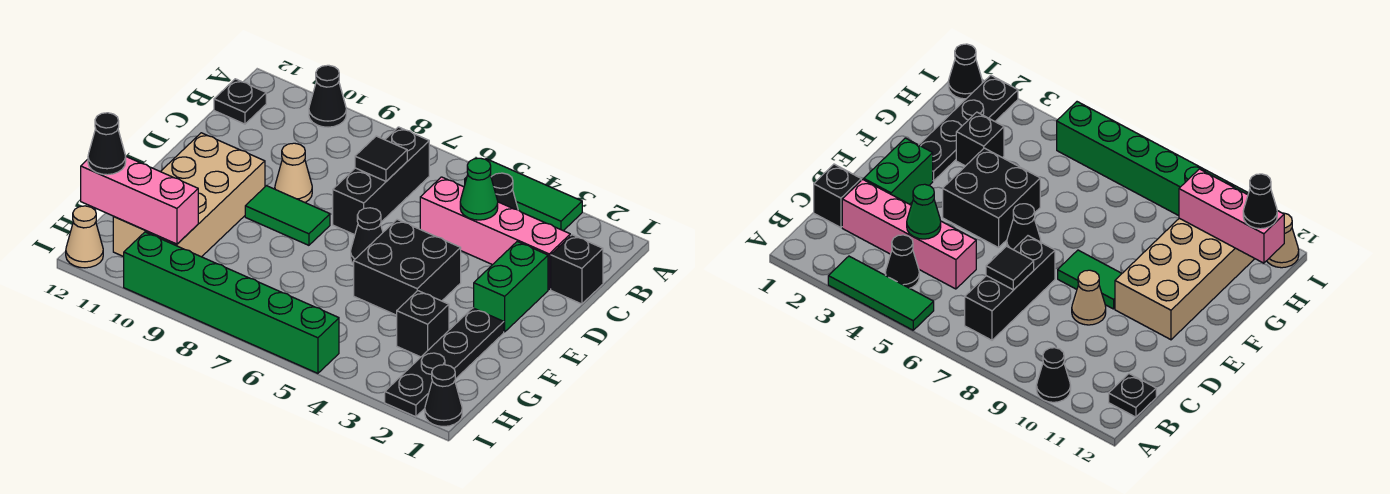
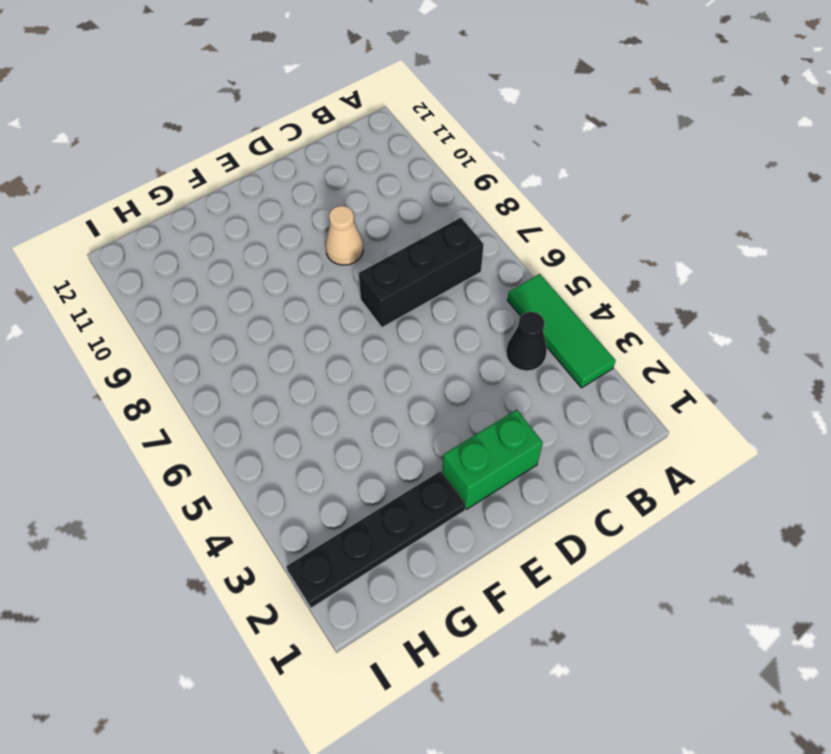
none -> black cone A10 level 1
none -> black plate B12 level 1
none -> black brick C1 level 1

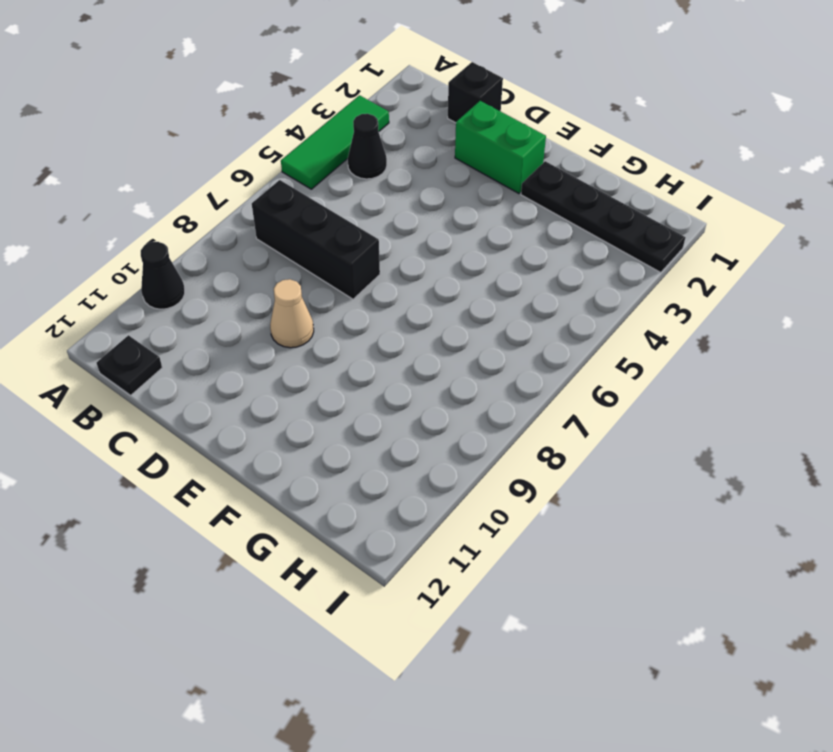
none -> pink brick C2:C5 level 1
none -> black brick E4:F5 level 1
none -> black cone E6 level 1

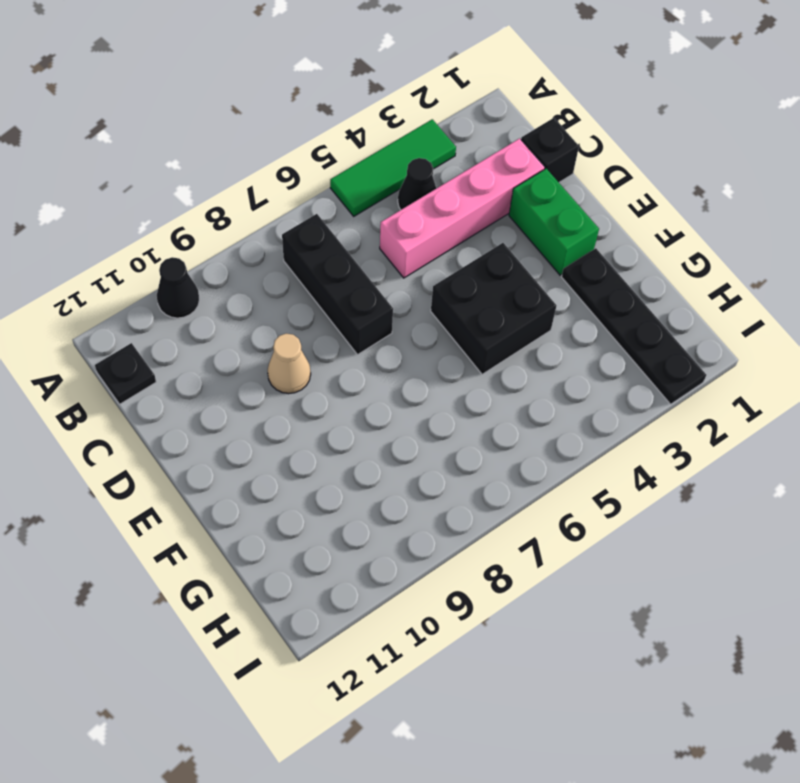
none -> black cone E6 level 1
none -> green tile E8:E9 level 1
none -> tan brick E10:H11 level 1

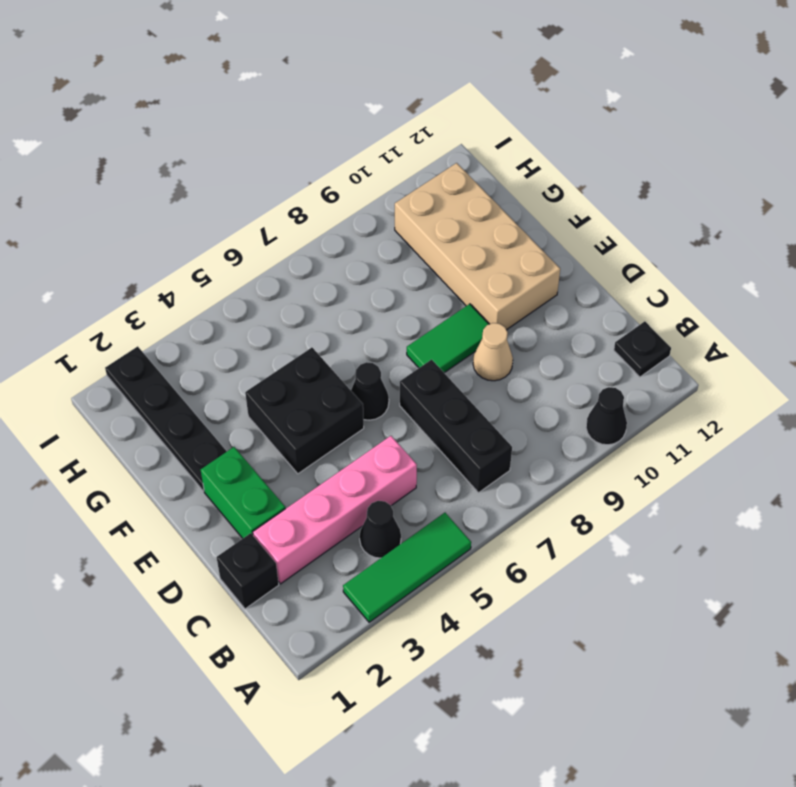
none -> black brick G3 level 1
none -> black cone I1 level 1
none -> green brick I5:I10 level 1

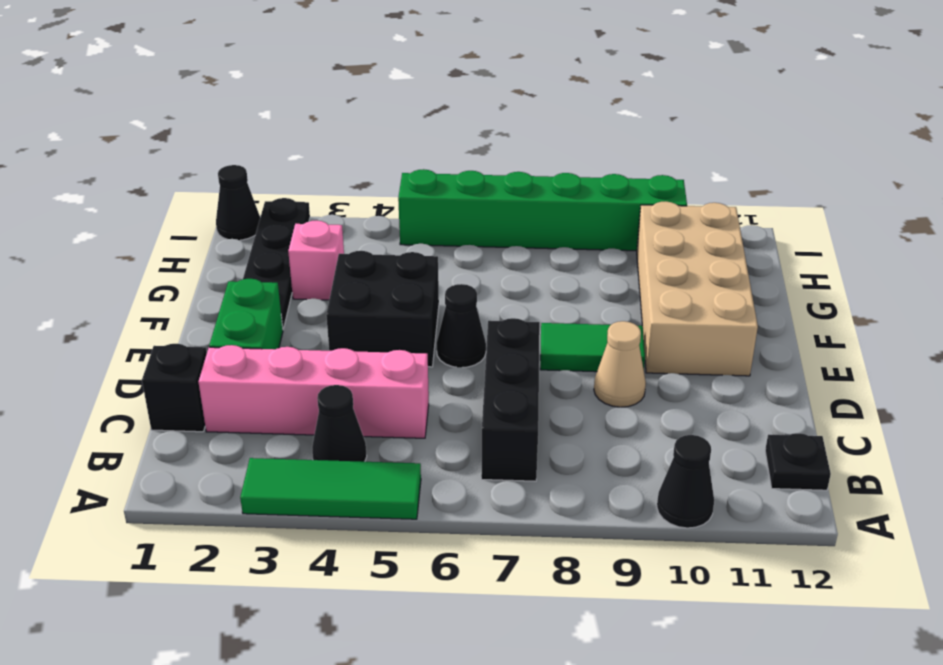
pink brick G3 level 1 -> black brick G3 level 1
none -> tan cone I12 level 1
none -> green cone C4 level 2
none -> black tile C7 level 2

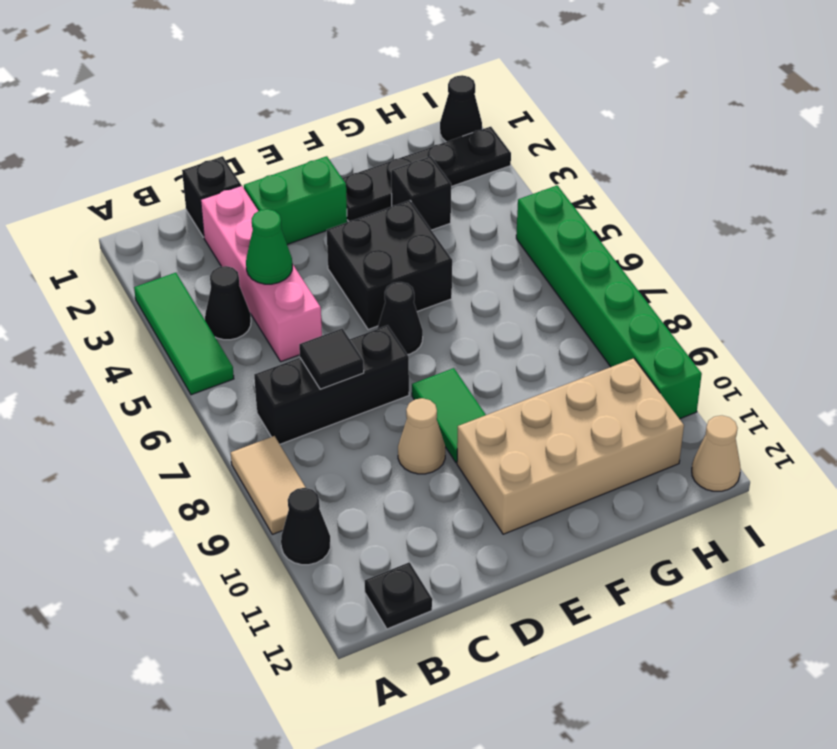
tan tile A8:A9 level 1 -> none
none -> pink brick H10:H12 level 2
none -> black cone H12 level 3

